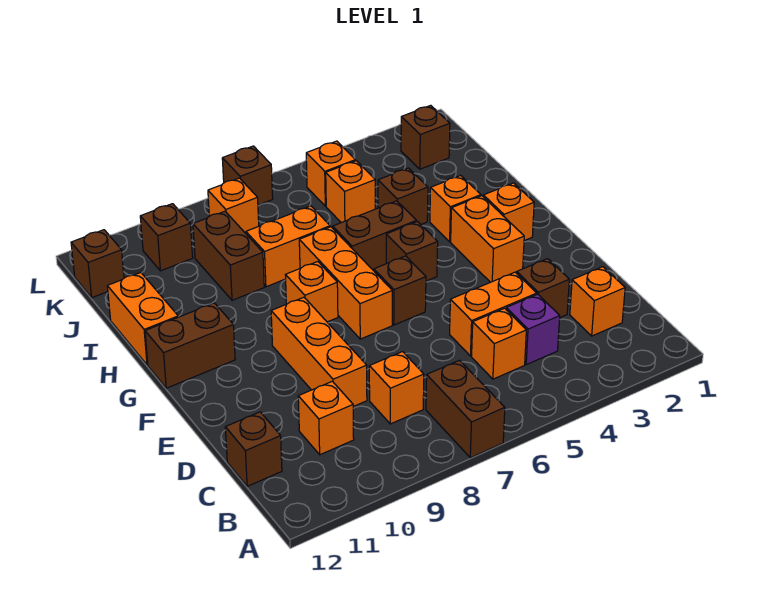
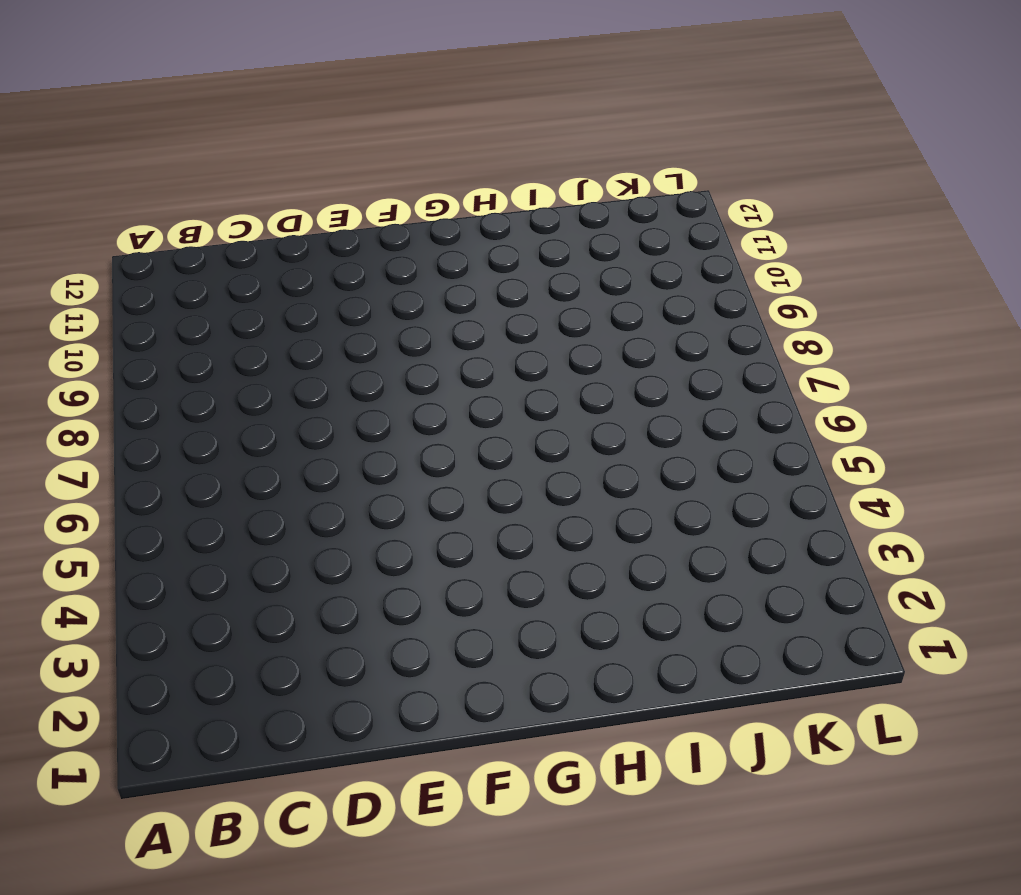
none -> brown brick A7:B7 level 1
none -> orange brick C2 level 1
none -> purple brick C4 level 1
none -> orange brick C5 level 1

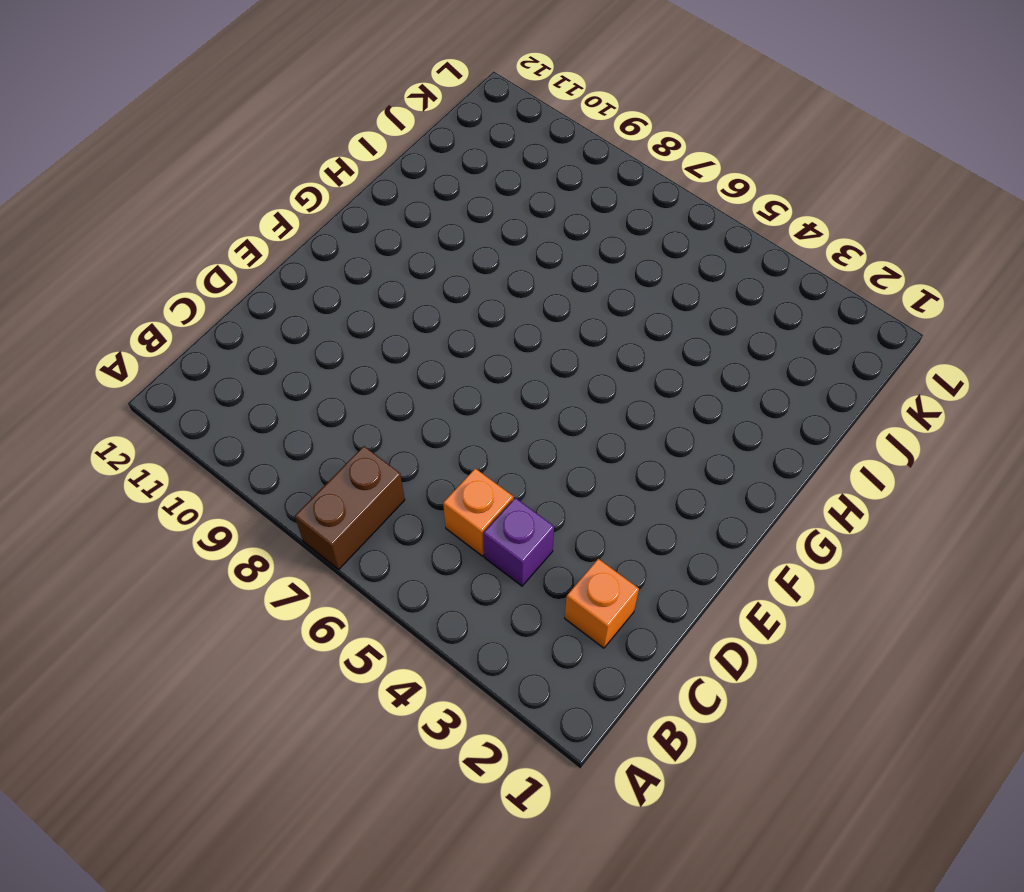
none -> orange brick C8 level 1
none -> orange brick C10 level 1
none -> brown brick C12 level 1
none -> brown brick D3 level 1

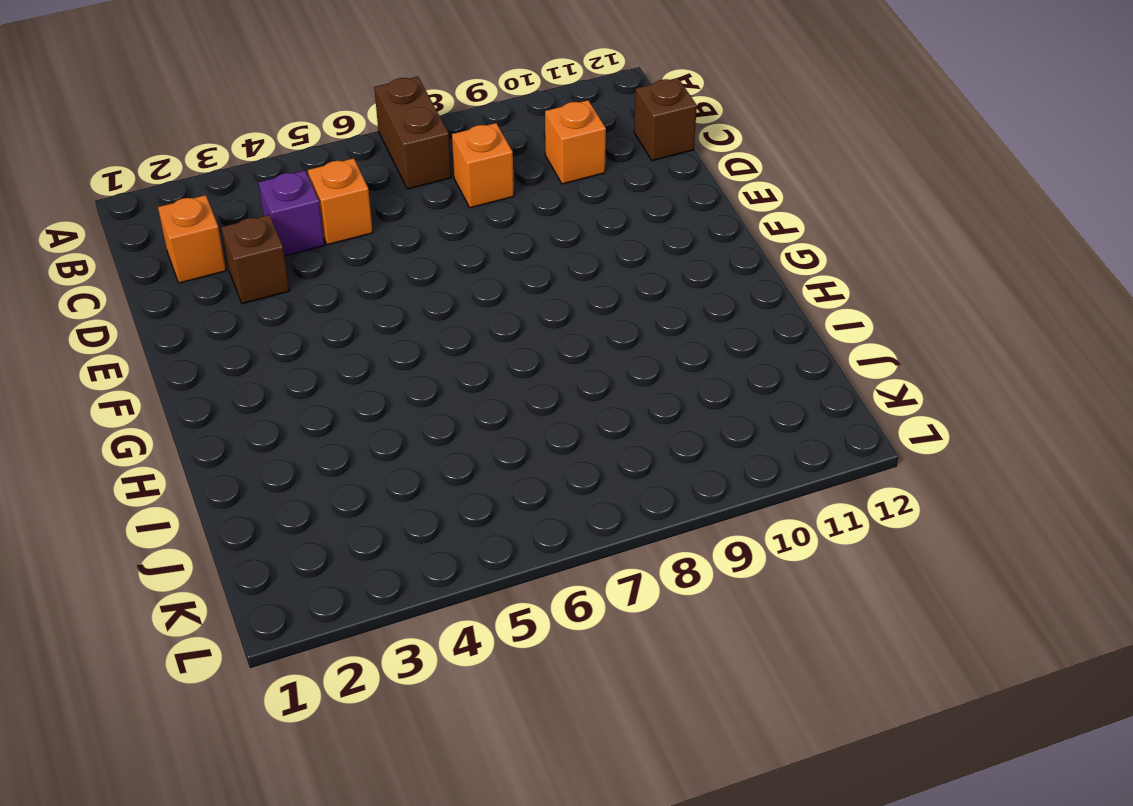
none -> orange brick D4:D5 level 1
none -> orange brick D9:F9 level 1
none -> orange brick F3:G3 level 1
none -> brown brick F6 level 1

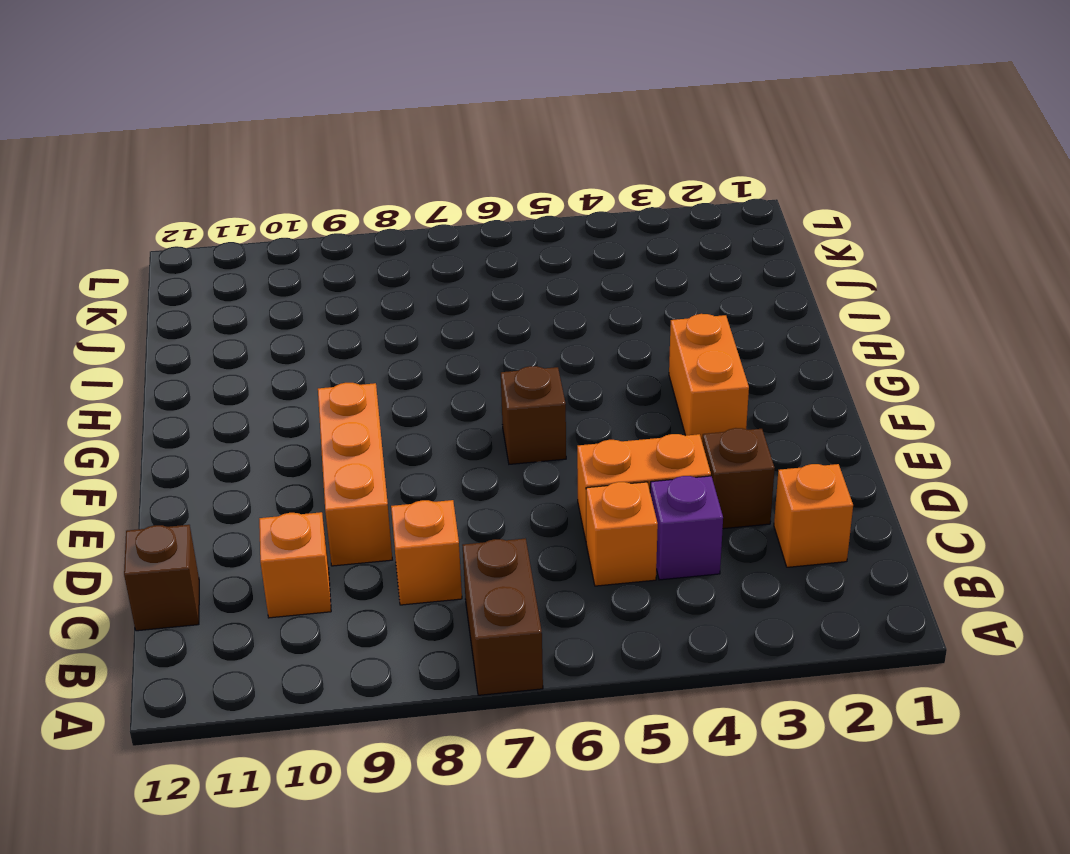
none -> orange brick F7:H7 level 1
none -> orange brick G2 level 1
none -> brown brick G5 level 1
none -> orange brick G8 level 1

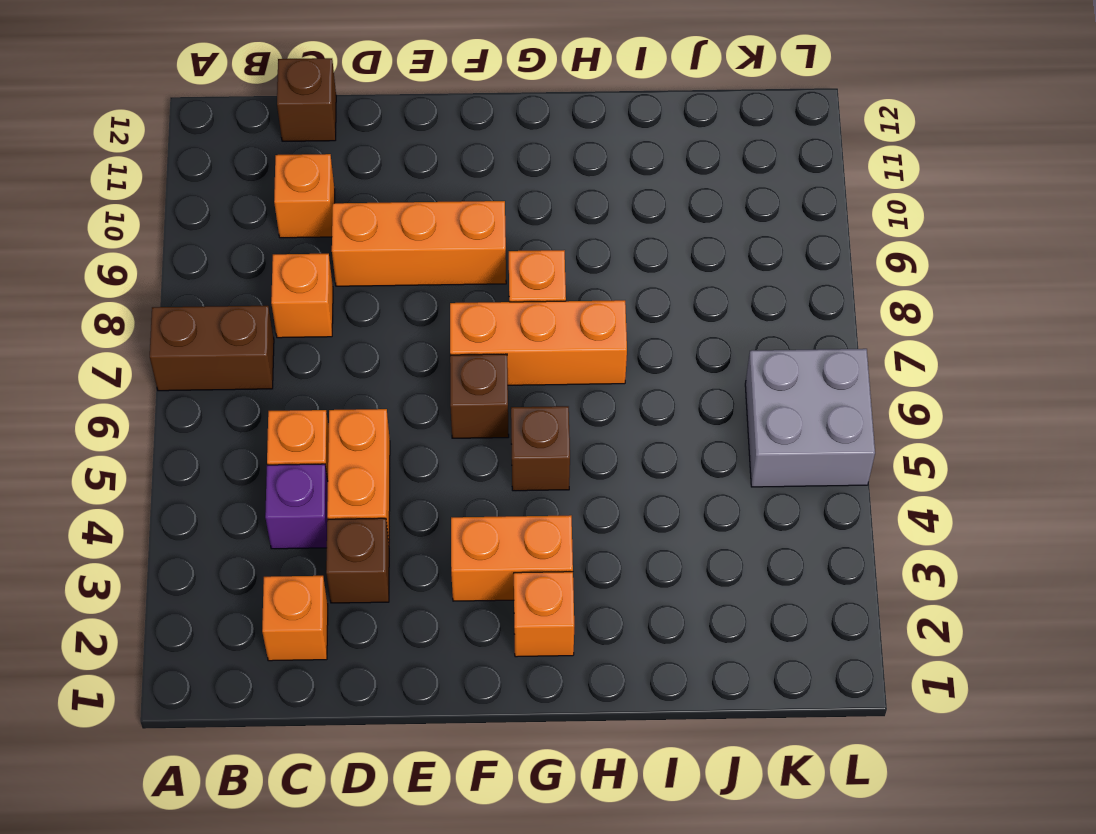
grey brick K5:L6 level 1 -> orange brick K5 level 1
none -> brown brick G11:G12 level 1
none -> orange brick H3 level 1
none -> brown brick H5:H6 level 1
none -> orange brick H12:I12 level 1

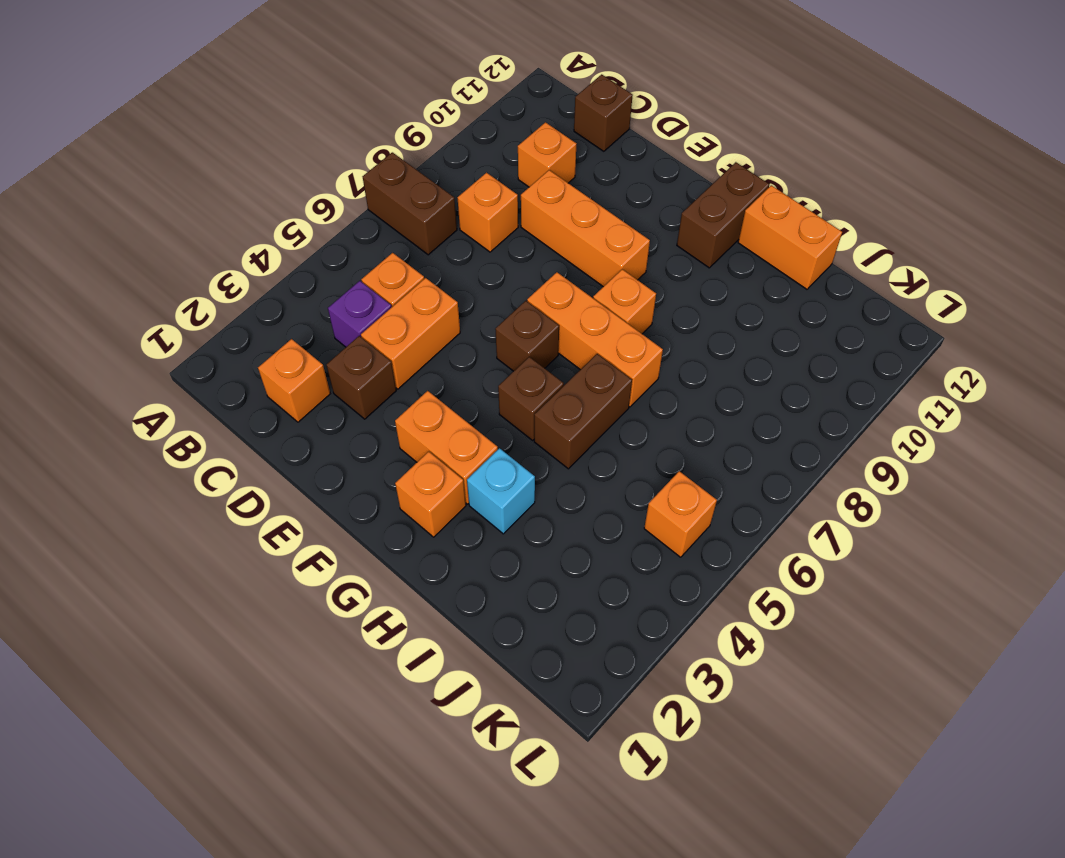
cyan brick H3 level 1 -> orange brick H3 level 1
none -> brown brick I4 level 1
none -> orange brick I7:I8 level 1
none -> brown brick I9:J9 level 1
none -> orange brick J5 level 1

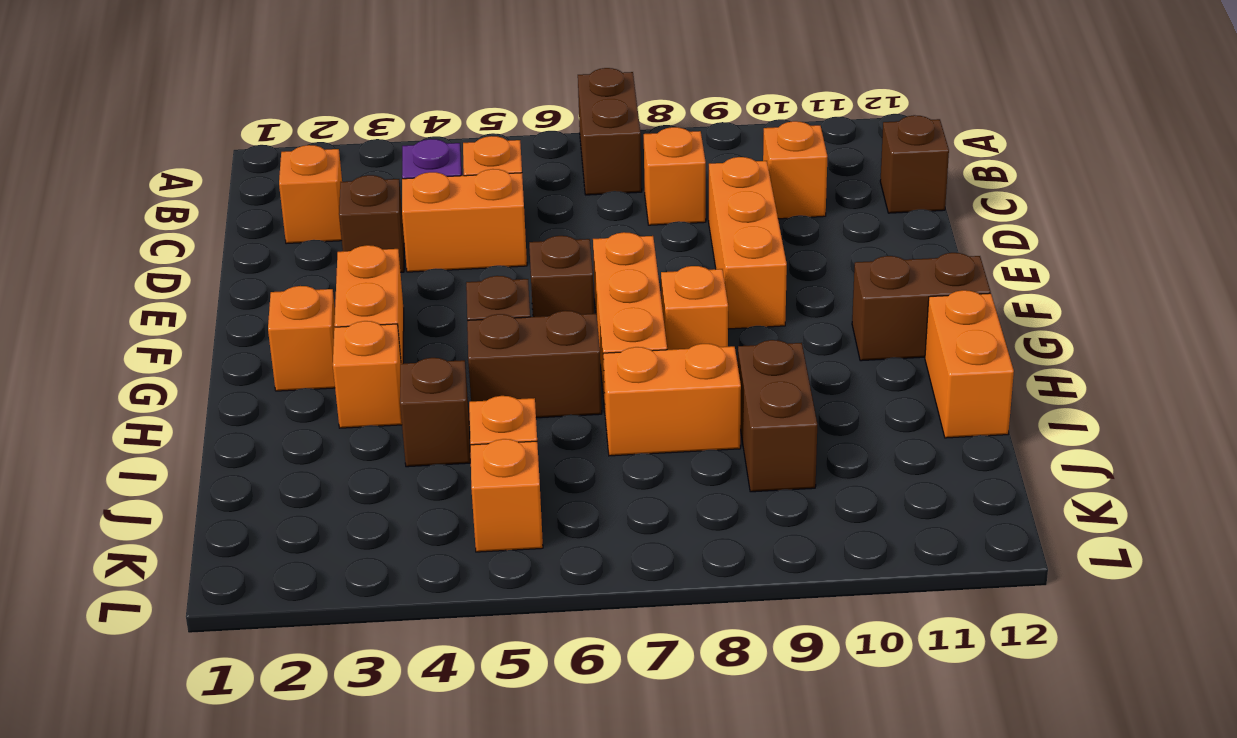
none -> brown brick K2 level 1
none -> orange brick K8 level 1
none -> brown brick K10 level 1
none -> brown brick K12 level 1

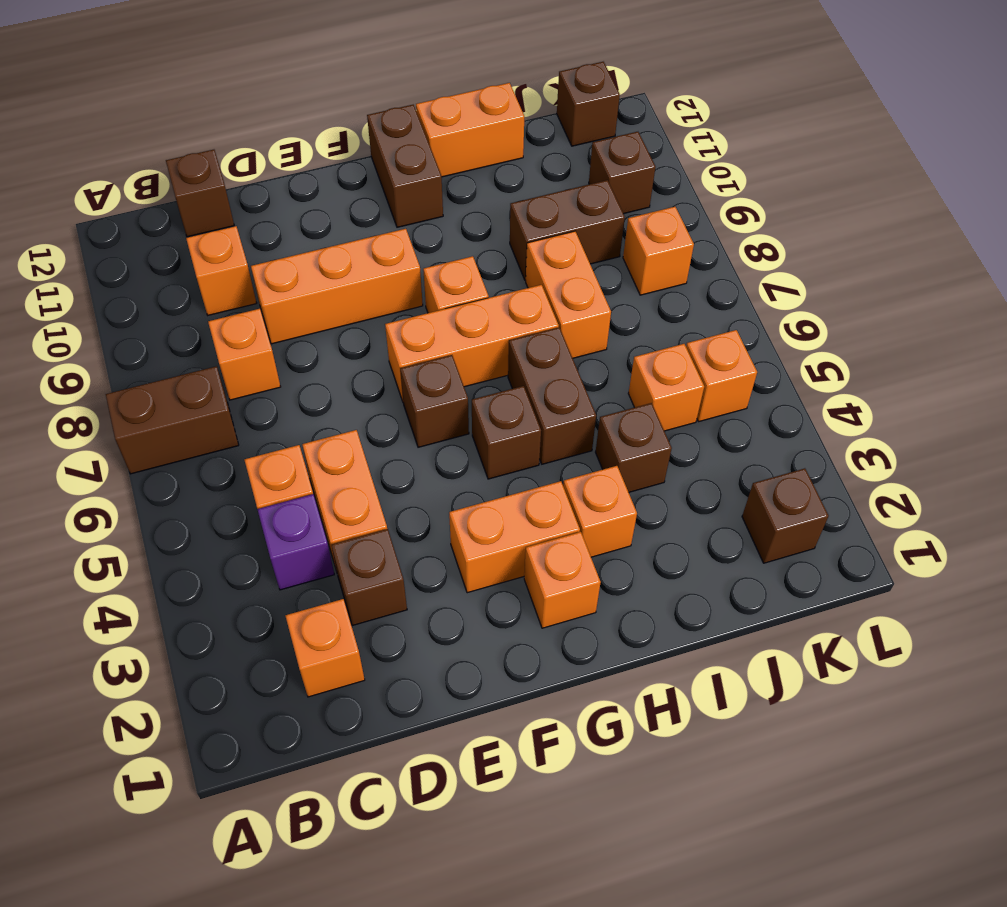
none -> brown brick L7 level 1

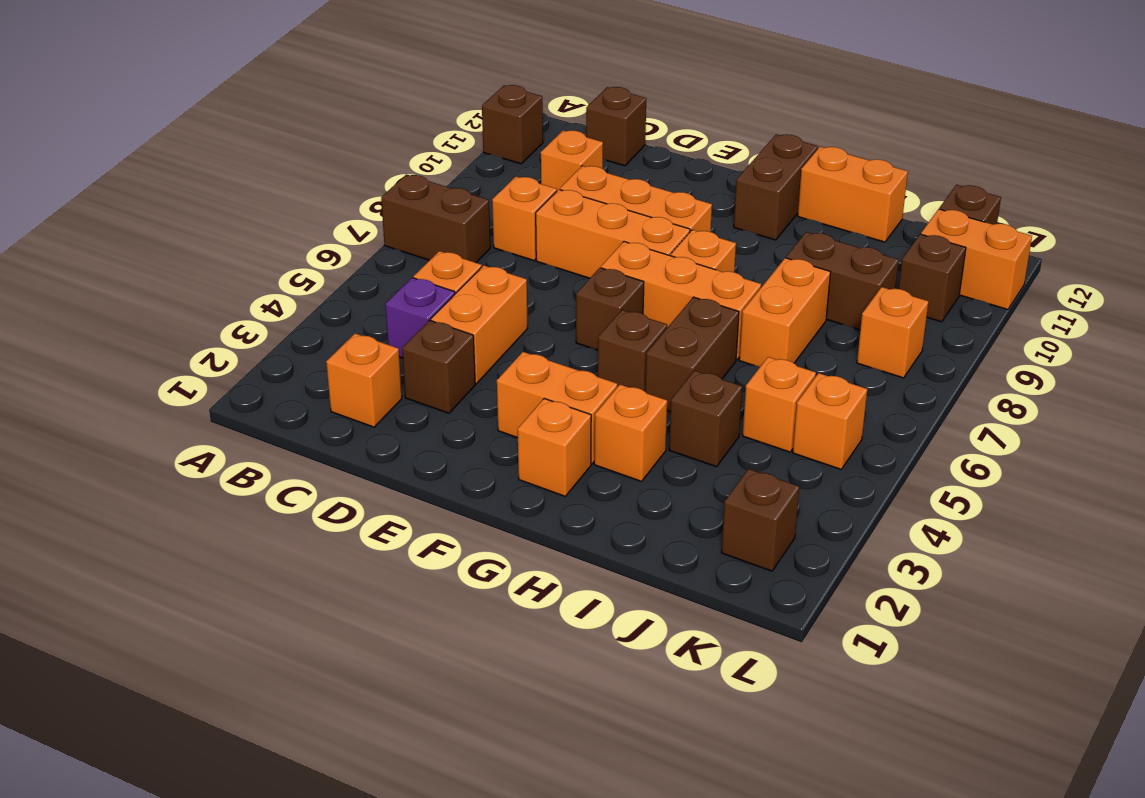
brown brick A11 level 1 -> brown brick L7 level 1
orange brick D8:F8 level 1 -> none
orange brick K11:L11 level 1 -> none

